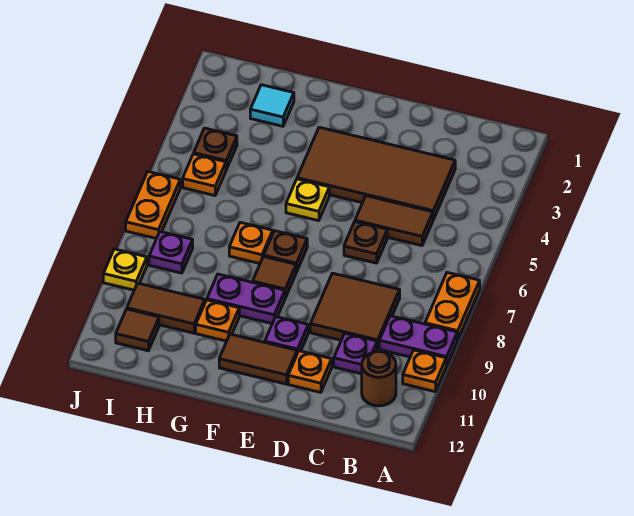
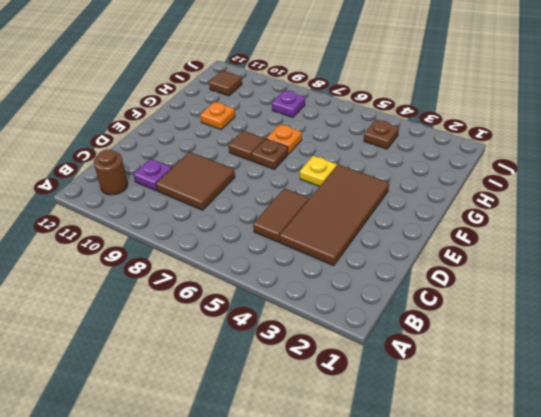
none -> orange plate A7:A8 level 1
none -> purple plate A9:B9 level 1
none -> orange plate A10 level 1

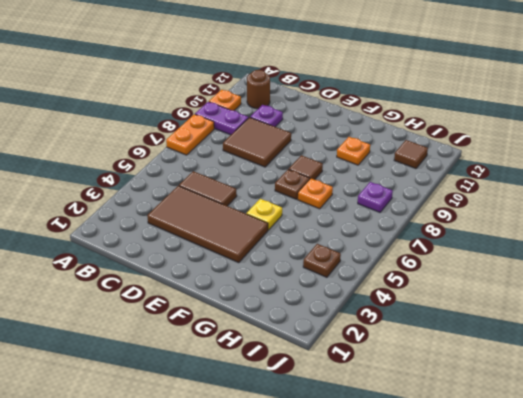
none -> brown plate D6 level 1
none -> orange plate D11 level 1
none -> purple plate E10 level 1

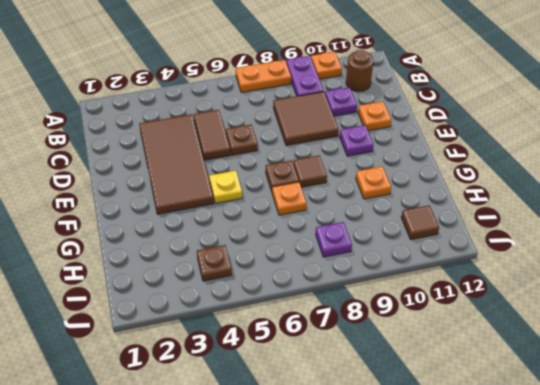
none -> brown tile E11:F11 level 1
none -> purple plate F9:G9 level 1
none -> cyan tile H2 level 1

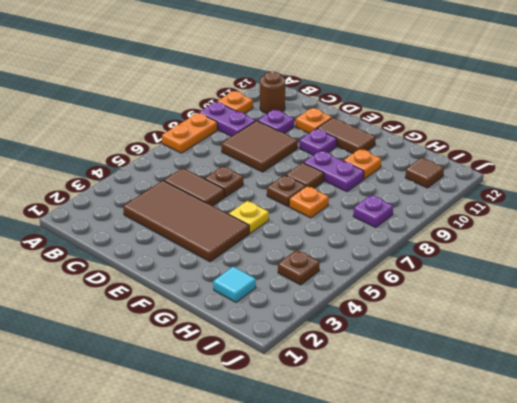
none -> brown tile H10:I10 level 1
none -> orange plate I5 level 1
none -> orange plate J6:J7 level 1

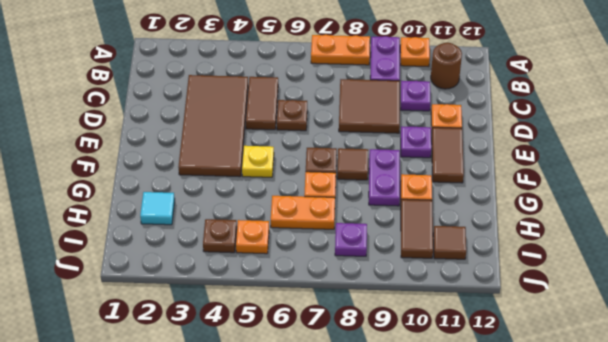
orange plate H6:H7 level 1 -> orange plate J6:J7 level 1
none -> yellow plate J9 level 1

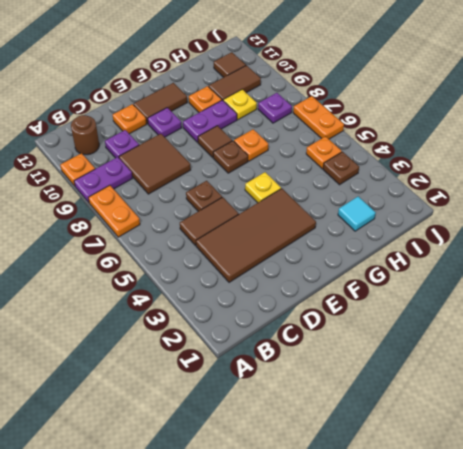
yellow plate H9 level 1 -> yellow plate J9 level 1

